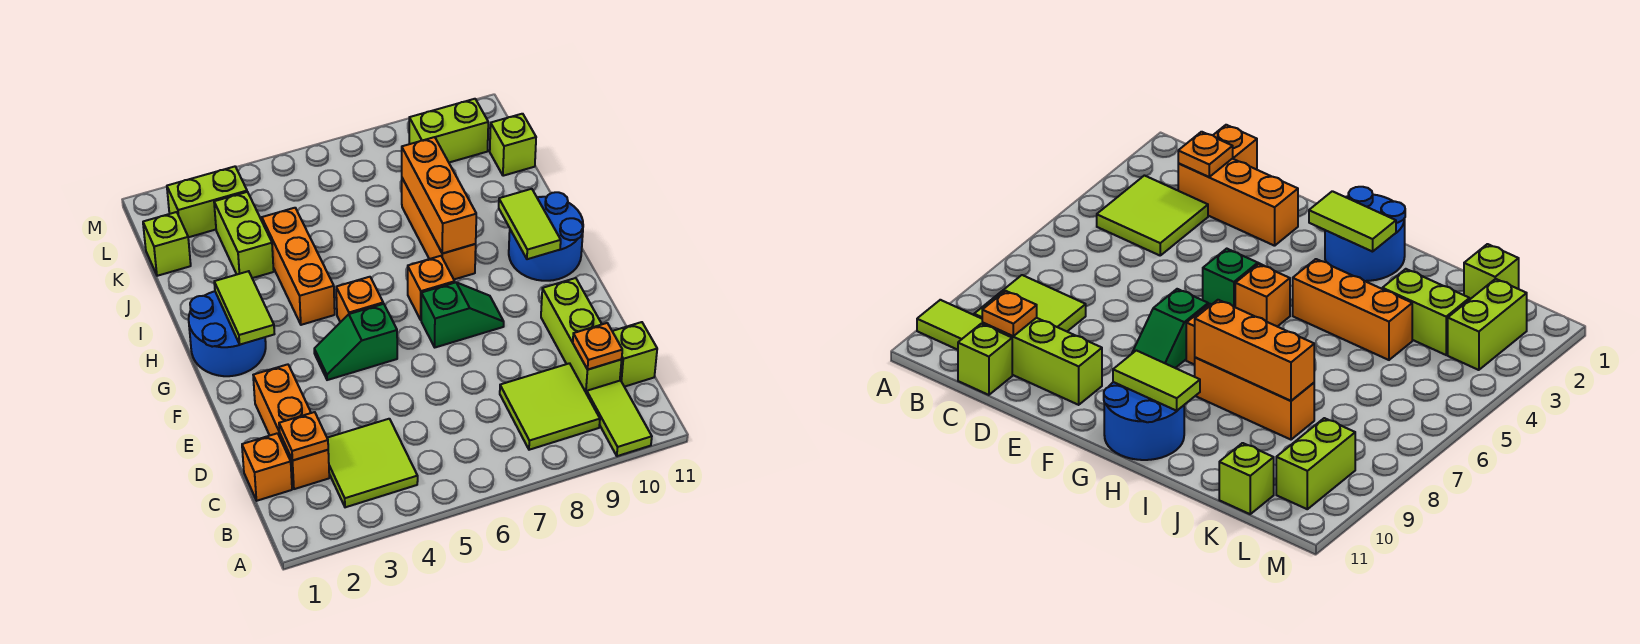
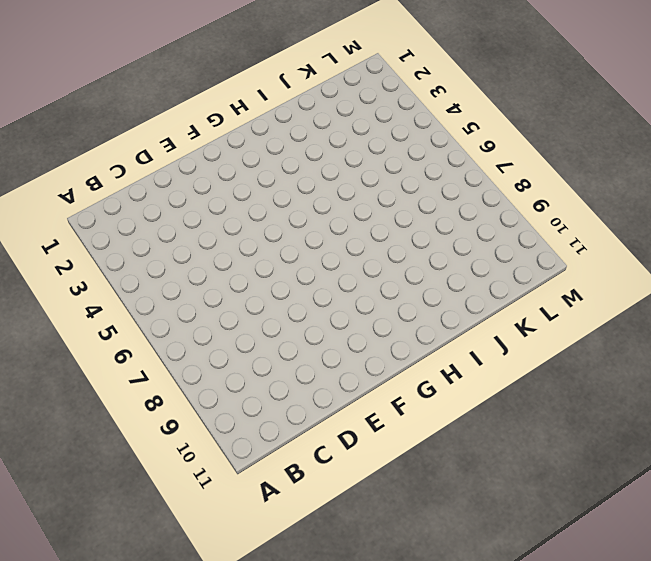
none -> lime tile A10:B10 level 1
none -> lime tile B3:C4 level 1
none -> lime tile B8:C9 level 1

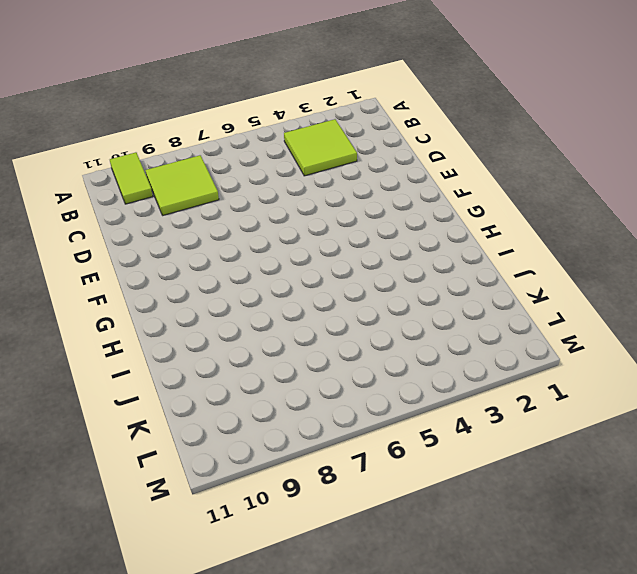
none -> orange brick C1 level 1
none -> orange brick C2:E2 level 1
none -> lime brick C10:E10 level 1

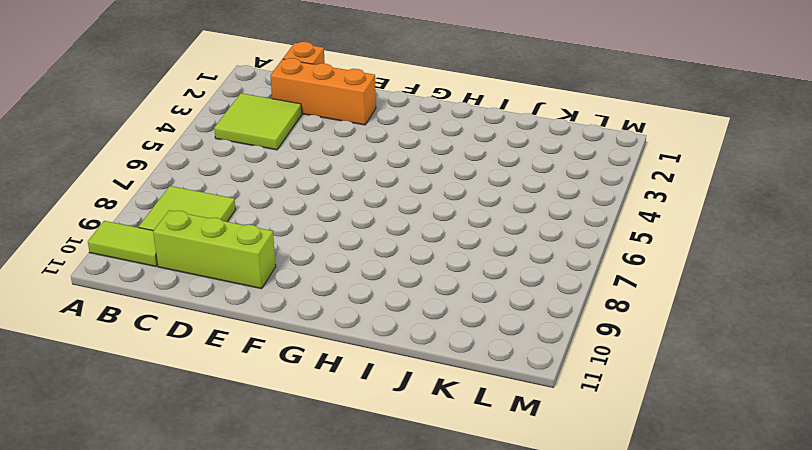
none -> lime brick C11 level 1
none -> green slope F4:F5 level 1 top 5
none -> green slope F7:F8 level 1 top 7

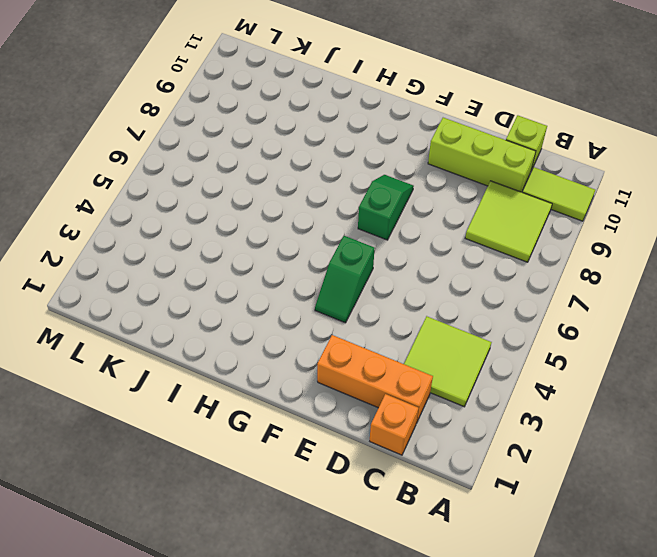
none -> blue round brick G1:H2 level 1
none -> orange brick G5 level 1
none -> orange brick G7 level 1

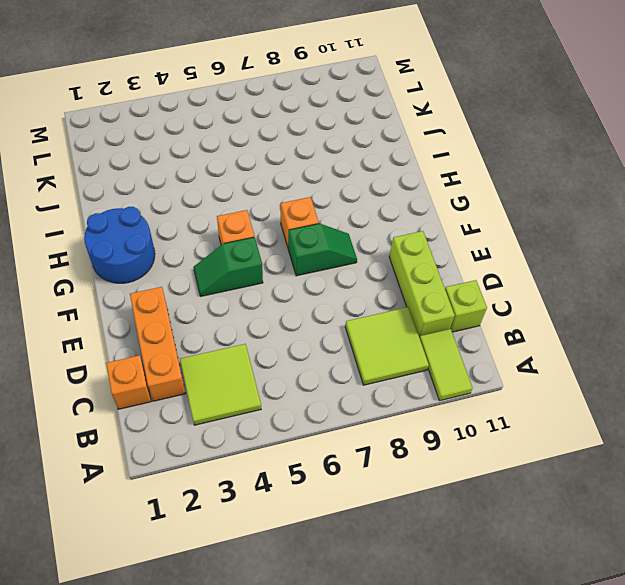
none -> blue round brick G10:H11 level 1
none -> orange brick H4:J4 level 1
none -> orange brick H8:J8 level 1

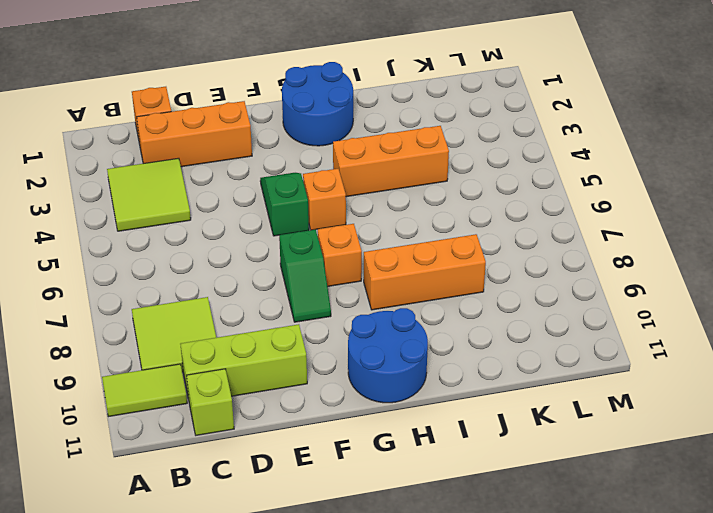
none -> lime brick J3:K3 level 1
none -> lime brick K1 level 1
none -> lime brick K11 level 1

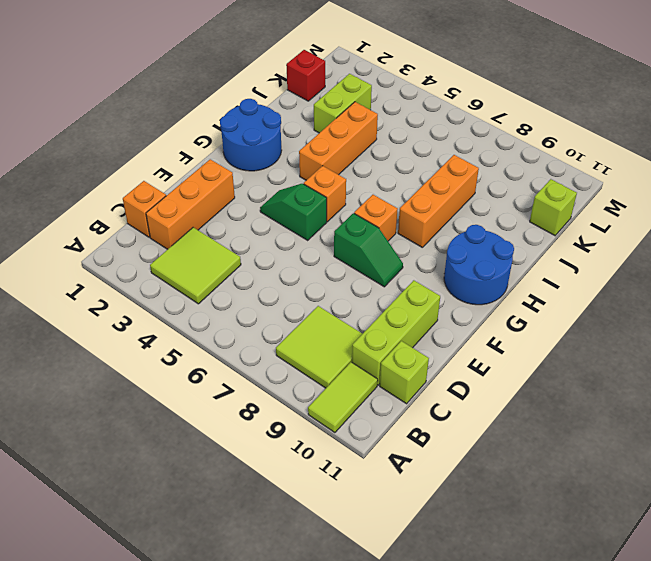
red brick K1 level 1 -> lime brick K1 level 1
none -> lime brick L2:L3 level 1
none -> lime brick L9:L10 level 1
none -> orange plate C2 level 2

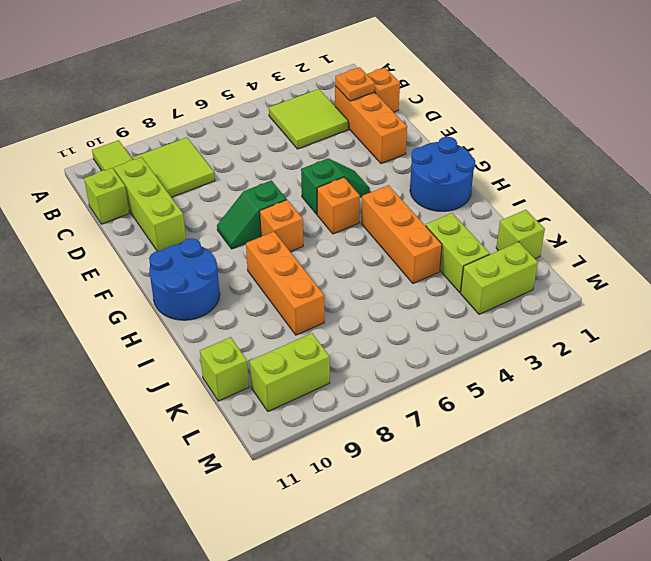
none -> orange plate C10 level 2
none -> lime tile G2:H2 level 2
none -> lime tile G10:H10 level 2

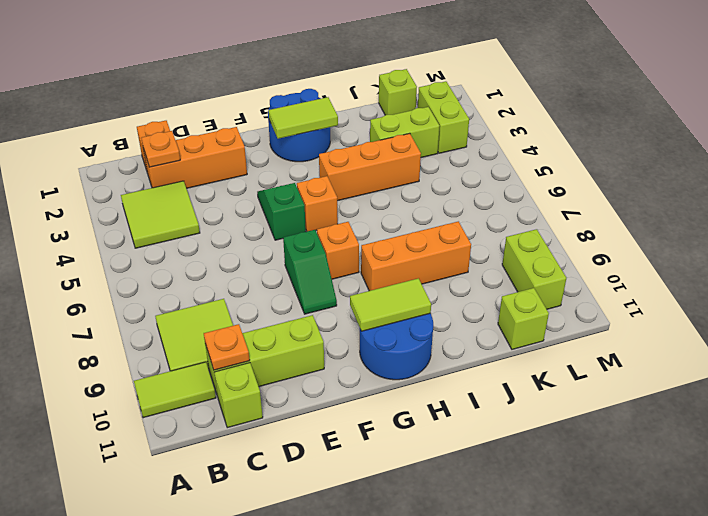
none -> orange brick H8:J8 level 2

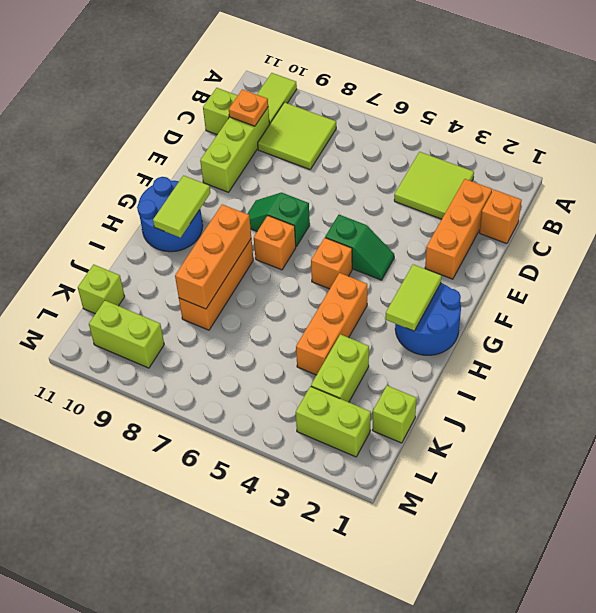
none -> orange plate C2 level 2

